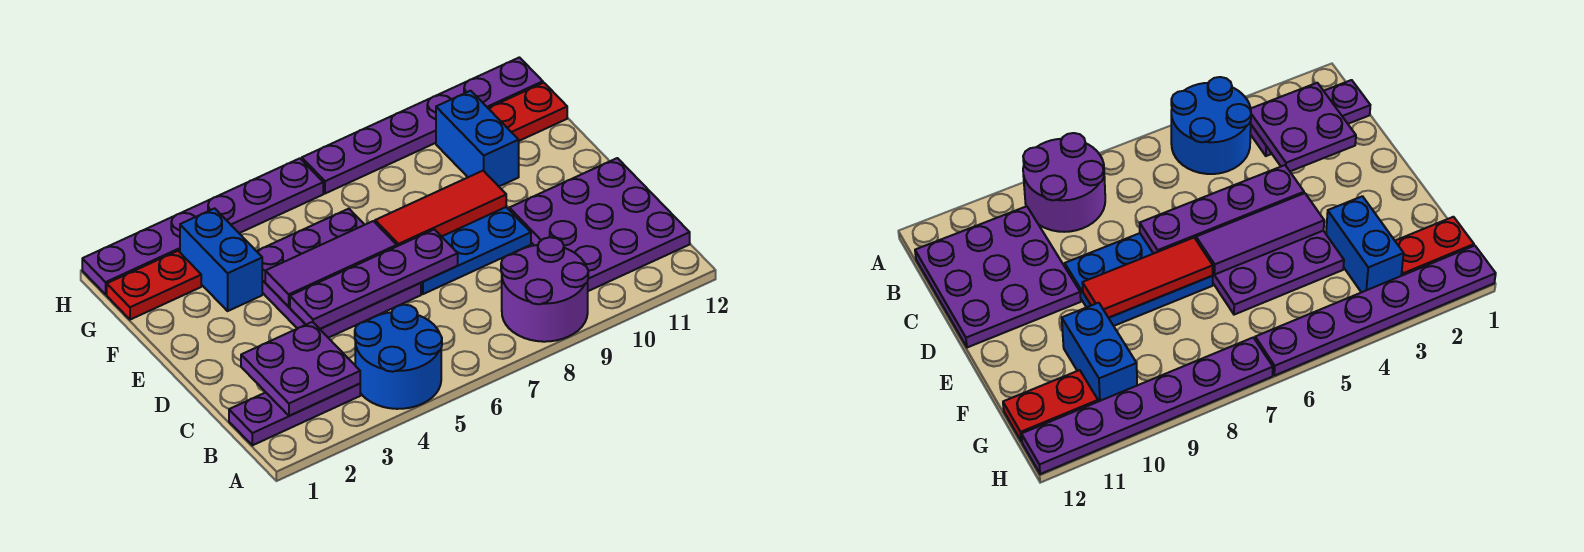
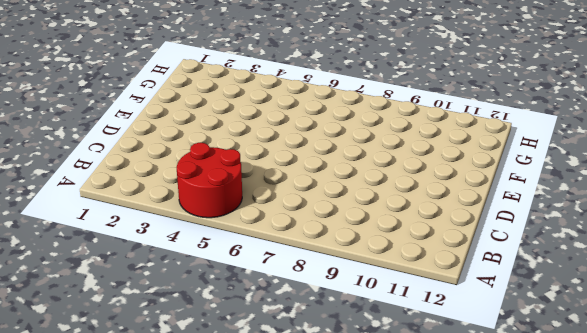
red round brick A4:B5 level 1 -> blue round brick A4:B5 level 1
none -> purple round brick A8:B9 level 1
none -> purple plate B1:B3 level 1
none -> purple plate B10:D12 level 1

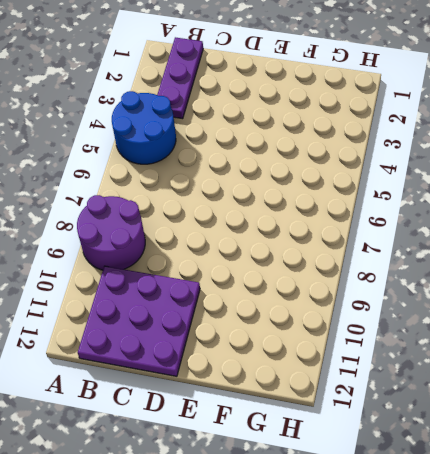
none -> purple plate D4:F6 level 1
none -> blue plate D7:E9 level 1
none -> blue brick F3:G3 level 1

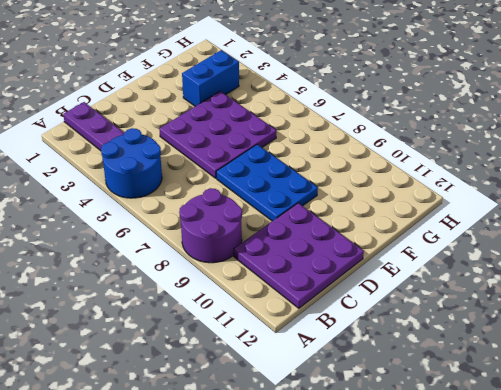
none -> blue brick F10:G10 level 1
none -> red plate G1:G2 level 1
none -> red plate G11:G12 level 1

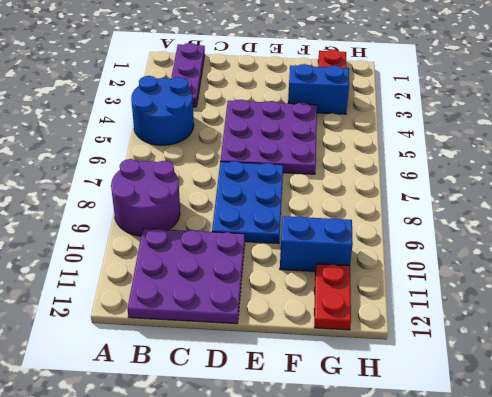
none -> purple plate H1:H6 level 1
none -> purple plate H7:H12 level 1
none -> purple plate B2:C3 level 2

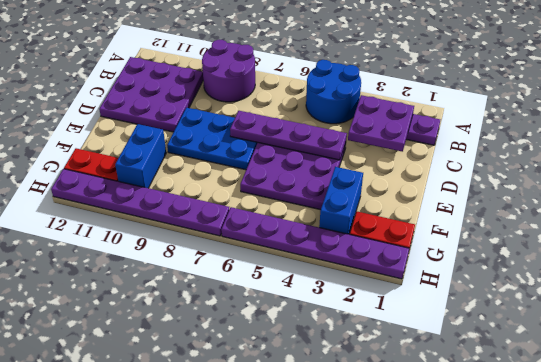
none -> purple tile E4:E6 level 2
none -> red tile E7:E9 level 2

